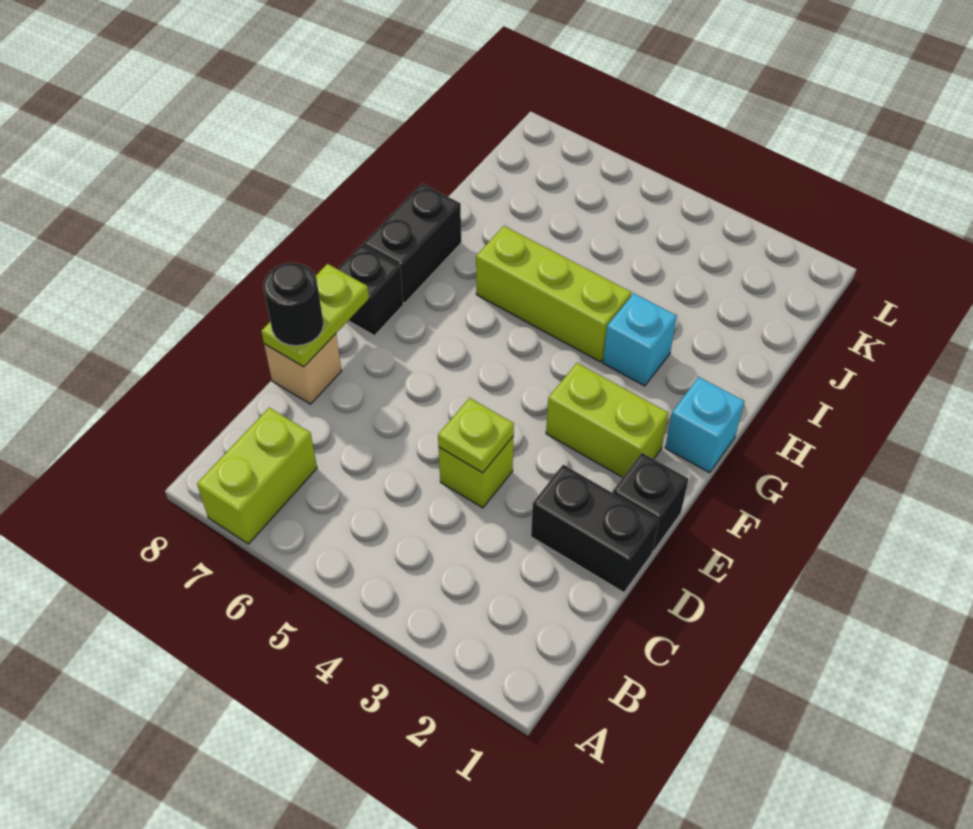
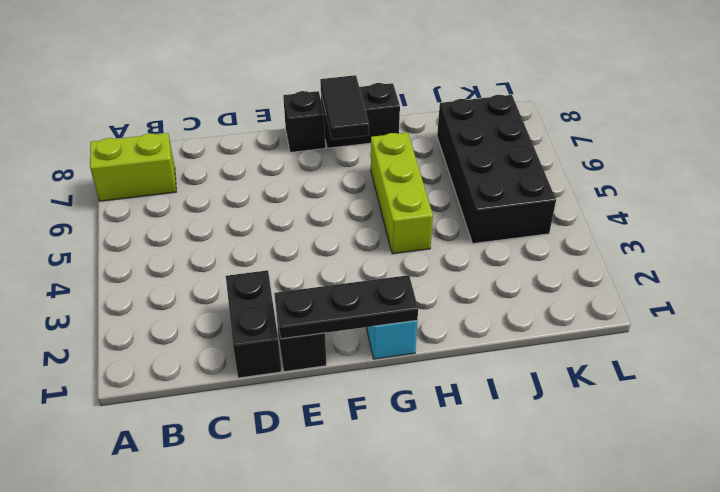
black plate E1:G1 level 2 -> none
black tile G7:G8 level 2 -> none
black brick J4:K7 level 1 -> none
none -> lime brick D4 level 1
none -> tan brick D8 level 1
none -> lime brick F2:F3 level 1

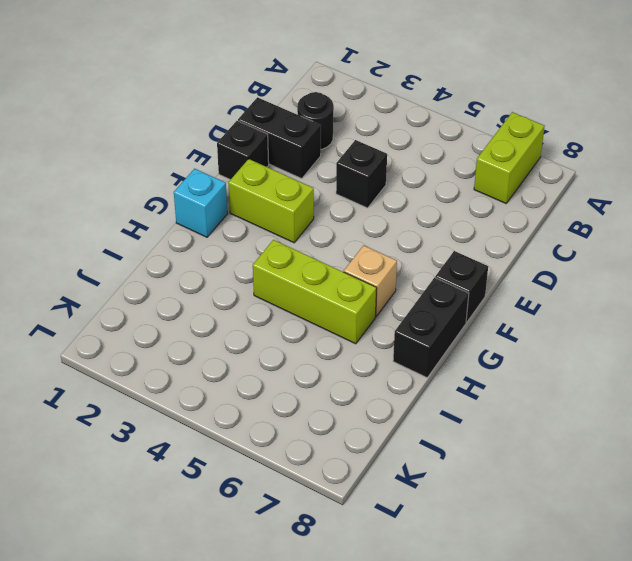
black round brick C2 level 1 -> black round brick D8 level 3
black brick D4 level 1 -> lime brick D4 level 1
tan brick G6 level 1 -> tan brick D8 level 1
none -> cyan brick H3 level 1
none -> lime plate D4 level 2
none -> lime plate D8:E8 level 2

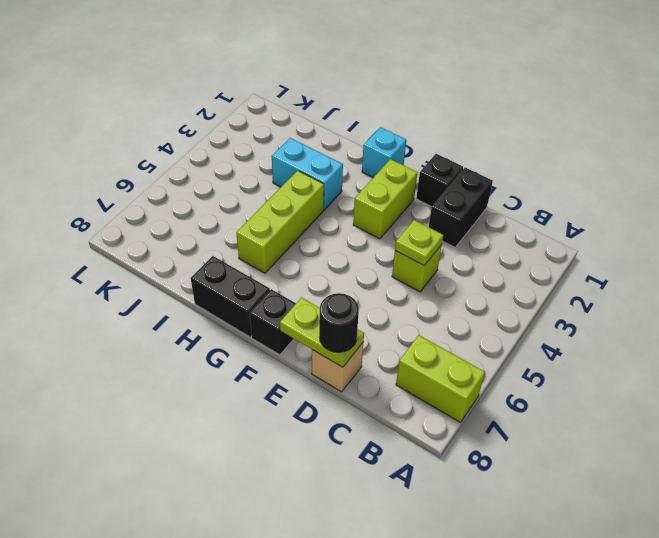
cyan brick H3:I3 level 1 -> cyan brick H3 level 1

